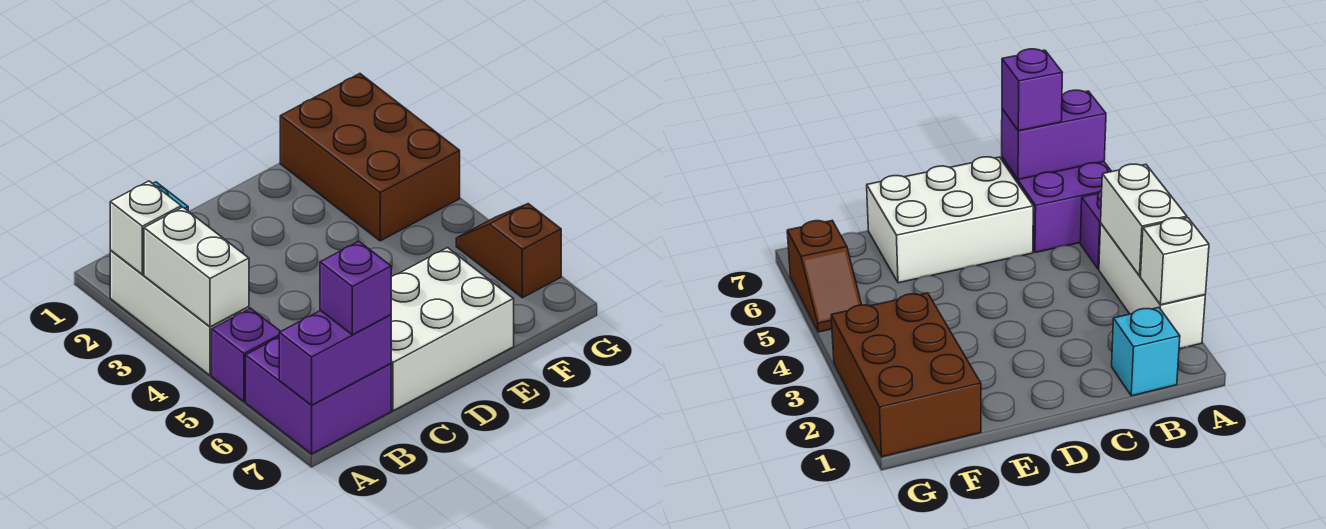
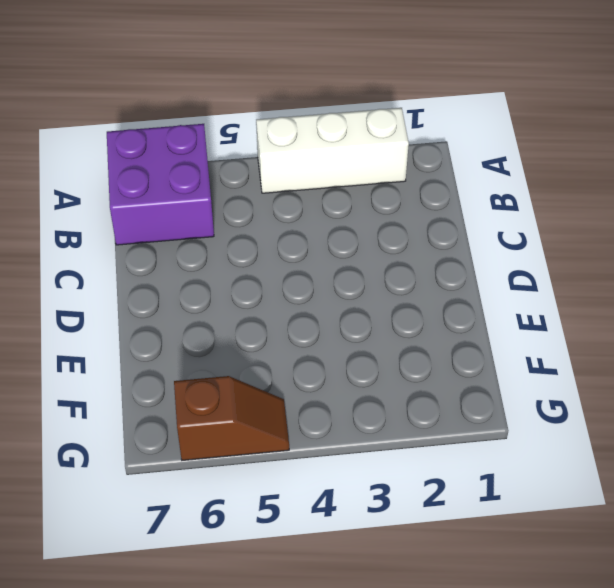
none -> purple brick A5 level 1
none -> cyan brick B1 level 1

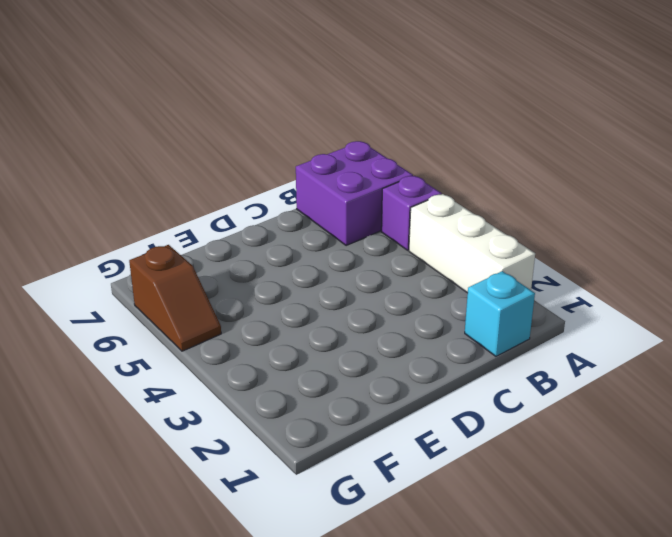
none -> white brick C6:E7 level 1
none -> brown brick F1:G3 level 1

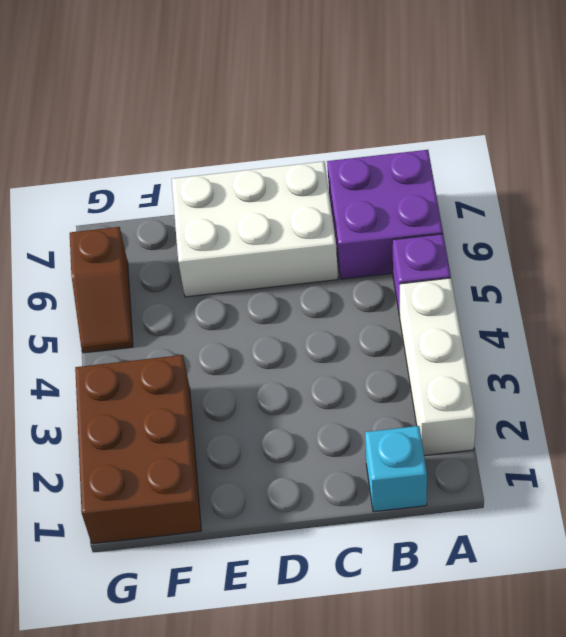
none -> white brick A2 level 2
none -> white brick A3:A4 level 2

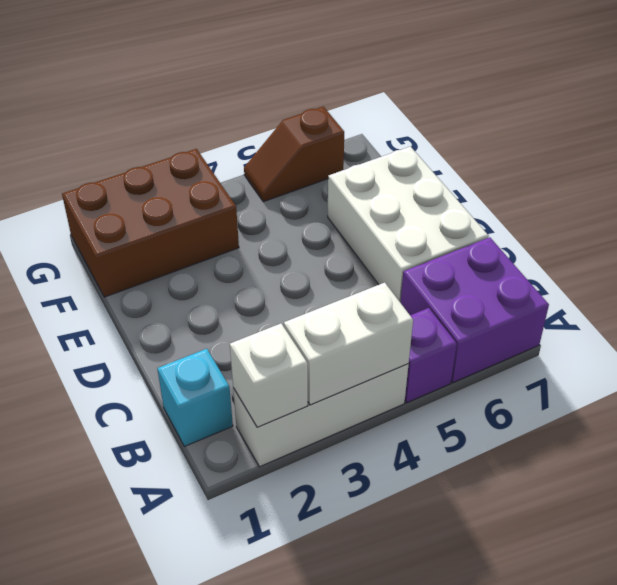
none -> purple brick A7:B7 level 2
none -> purple brick B7 level 3

